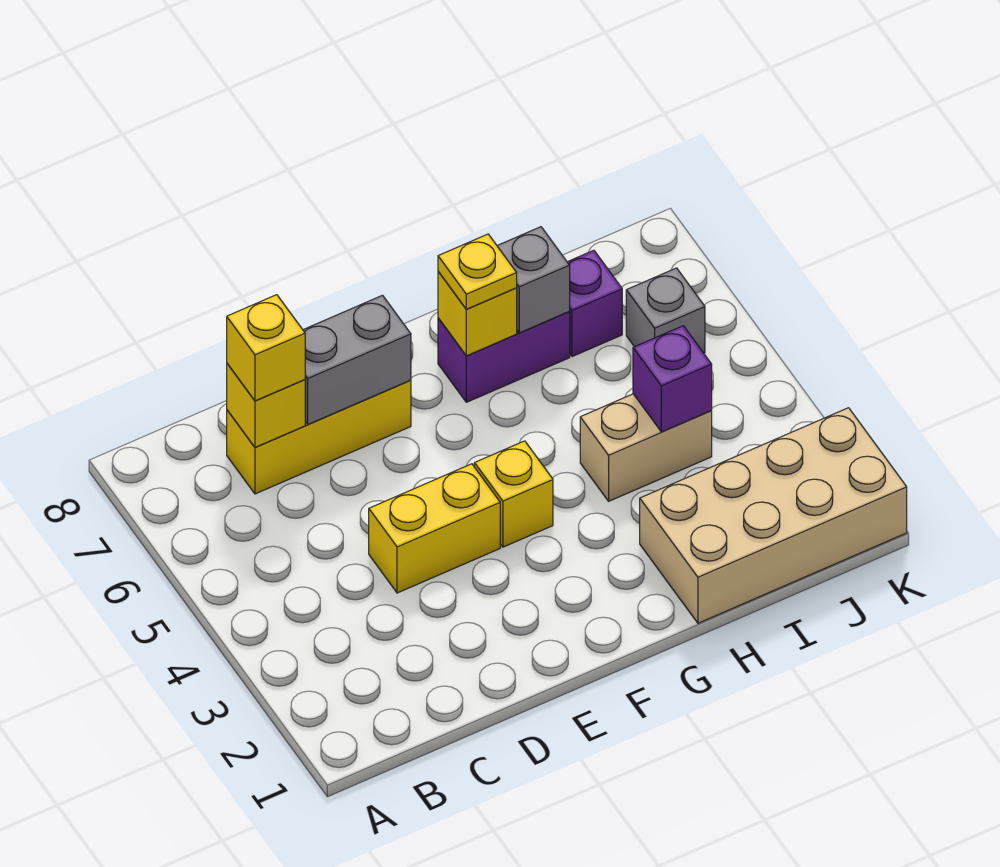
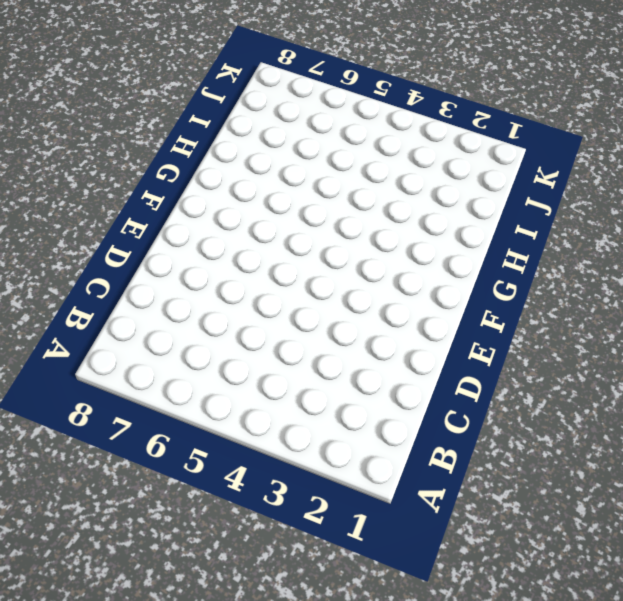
none -> yellow brick C7:E7 level 1
none -> yellow brick D4:E4 level 1
none -> yellow brick F4 level 1

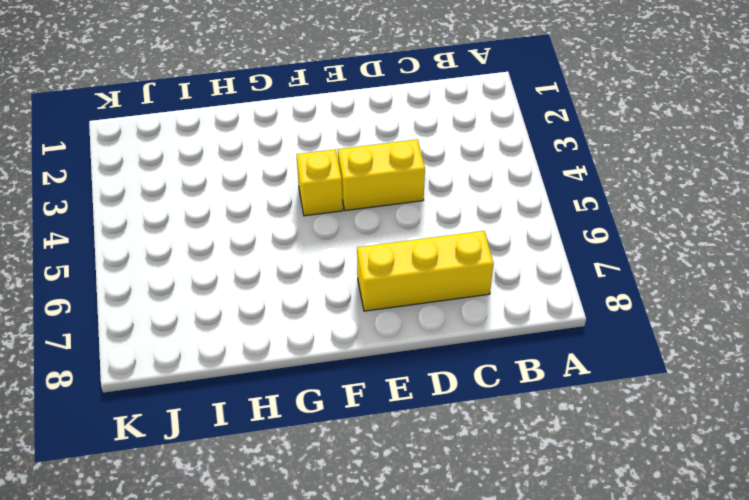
none -> purple brick G7:H7 level 1
none -> tan brick H1:K2 level 1
none -> tan brick H4:I4 level 1

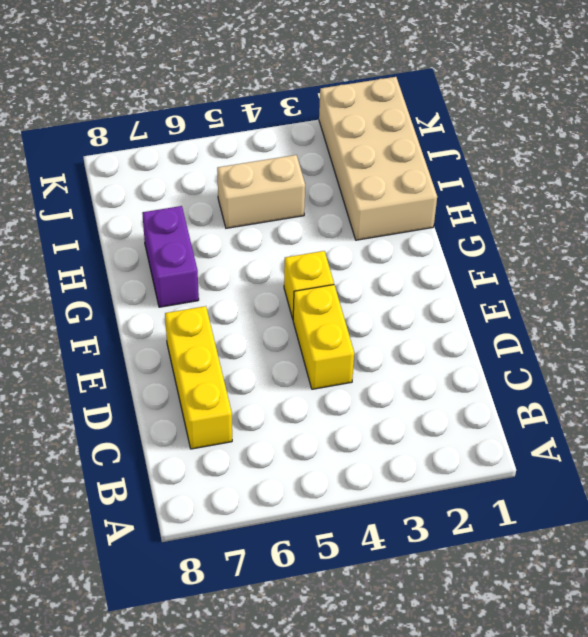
tan brick I4:I5 level 1 -> tan brick H4:I4 level 1
none -> purple brick I7 level 1
none -> grey brick J6 level 1
none -> yellow brick C7 level 2

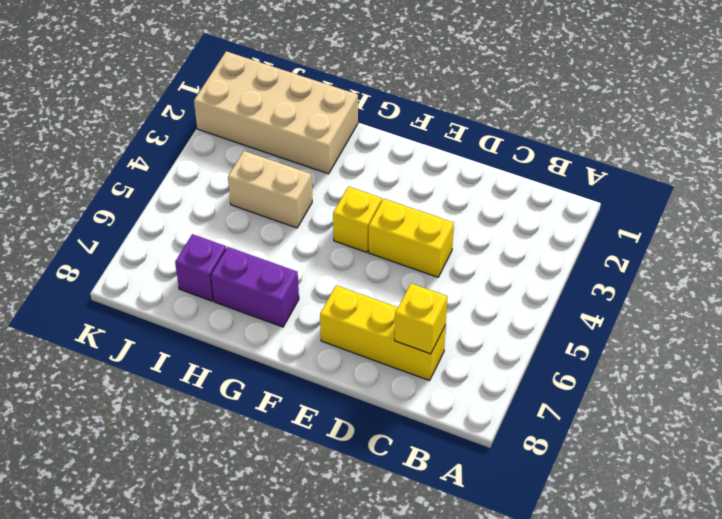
none -> grey brick J6 level 1
none -> grey brick D7:E7 level 2
none -> yellow brick G7 level 2

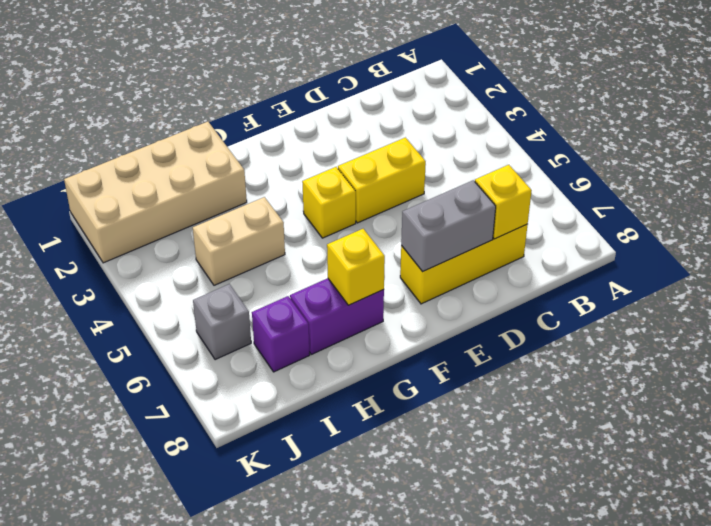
none -> grey brick H7 level 2
none -> purple brick I4 level 2
none -> yellow brick C7 level 3

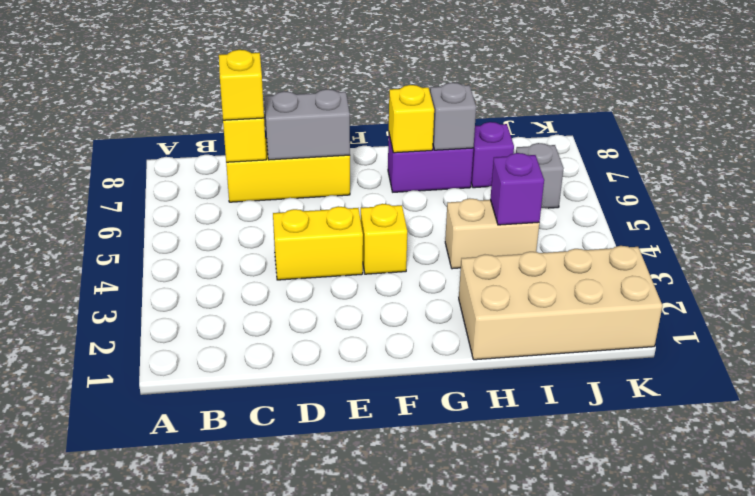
none -> yellow plate G7 level 3

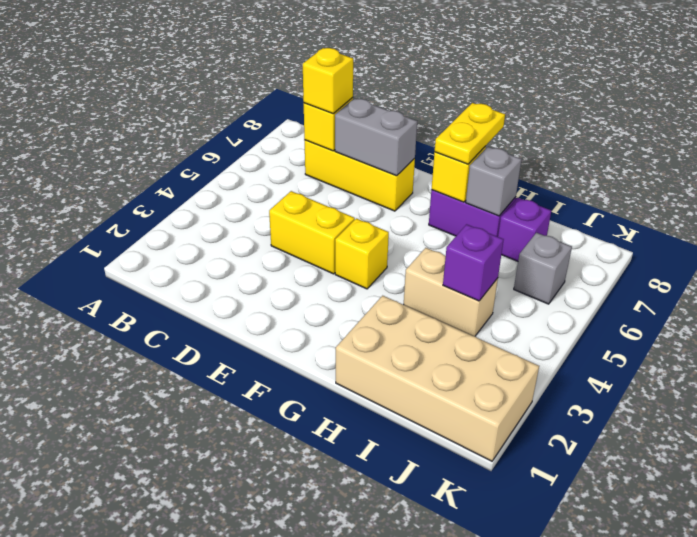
yellow plate G7:G8 level 3 -> yellow plate G7 level 3

